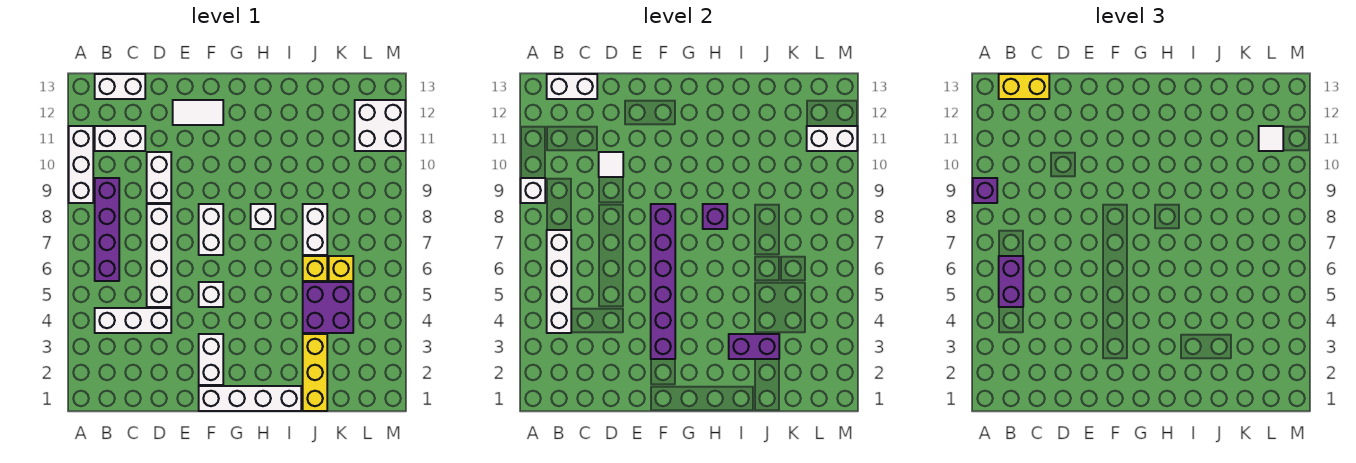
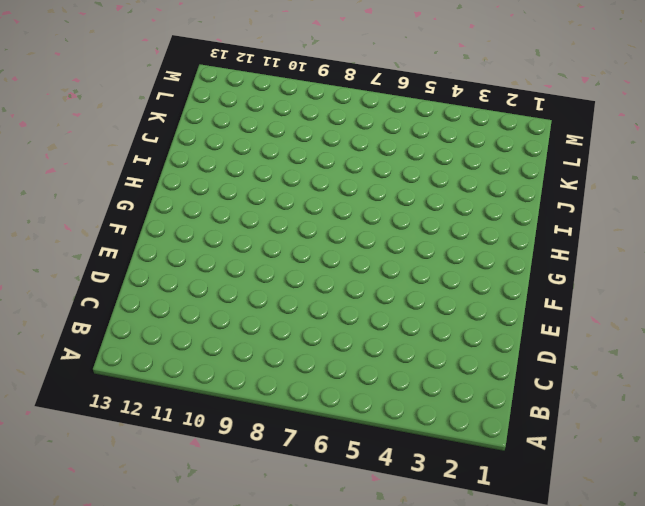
none -> white brick A9:A11 level 1
none -> white brick B4:D4 level 1
none -> purple brick B6:B9 level 1
none -> white brick B11:C11 level 1

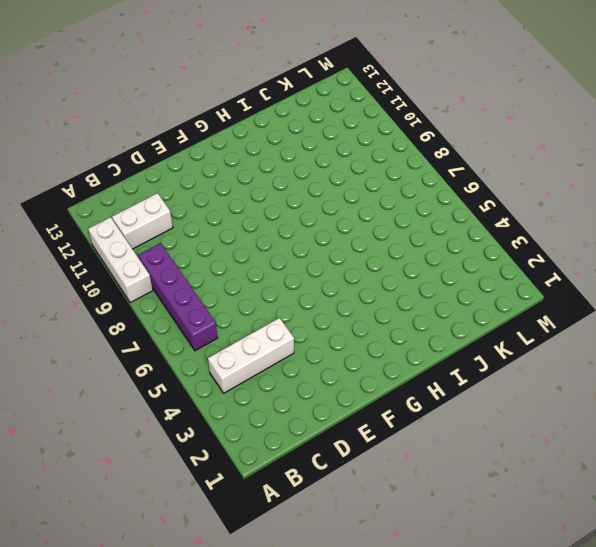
none -> white brick B13:C13 level 1
none -> white brick D5:D8 level 1
none -> white brick D9:D10 level 1
none -> white tile E12:F12 level 1

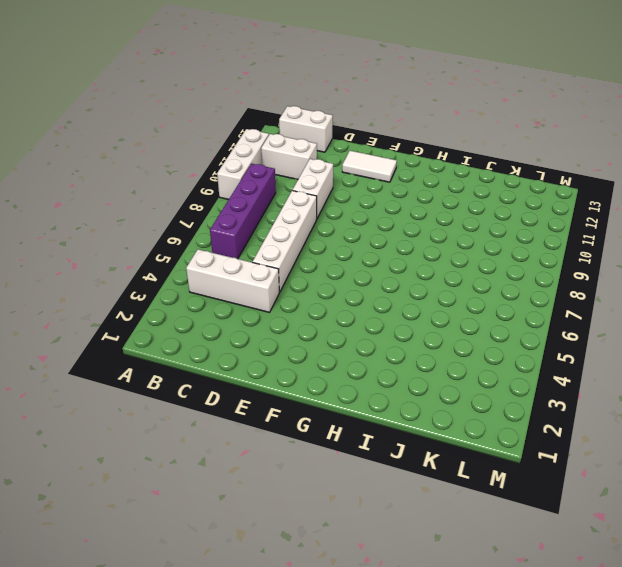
none -> white brick F1:I1 level 1
none -> white brick F2:F3 level 1
none -> white brick F5 level 1
none -> white brick F7:F8 level 1

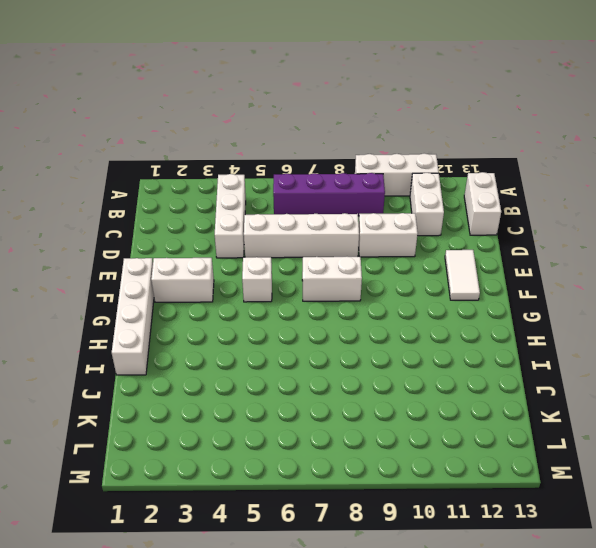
none -> white brick H8 level 1
none -> yellow brick J1:J3 level 1
none -> purple brick J4:K5 level 1
none -> yellow brick J6 level 1

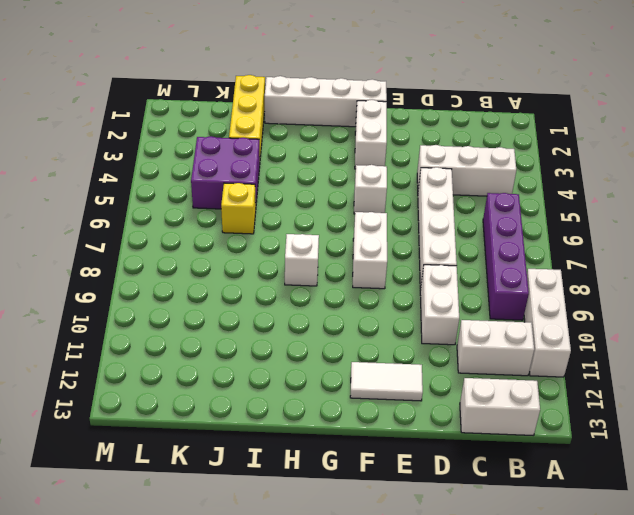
none -> white brick J7:J8 level 1
none -> yellow brick K6 level 1
none -> white brick L11:M12 level 1
none -> white brick A9 level 2

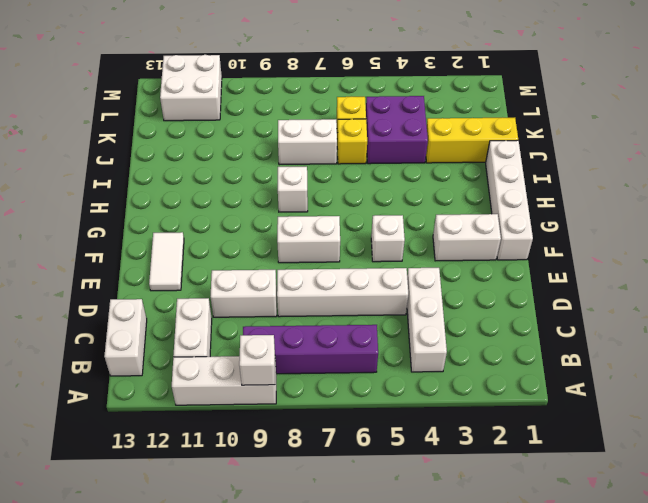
none -> white brick B4:B7 level 2
none -> white brick B13:C13 level 2
none -> white tile D10 level 2
none -> purple brick F3:F8 level 2

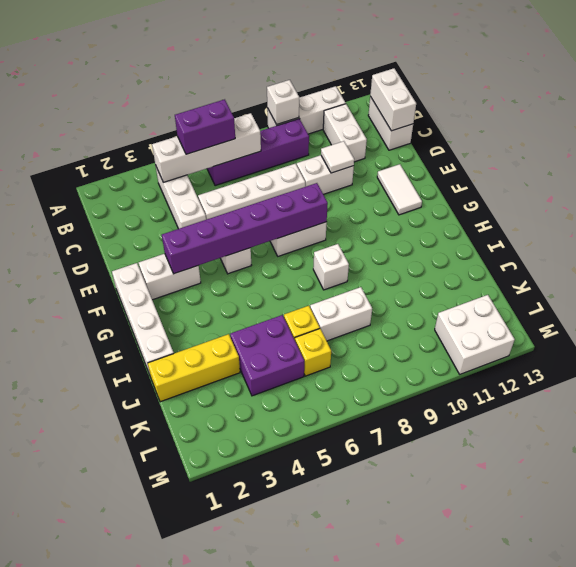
none -> purple brick H8 level 2
none -> purple brick I3:J3 level 2
none -> white brick L11:M11 level 2
none -> purple brick A9 level 3

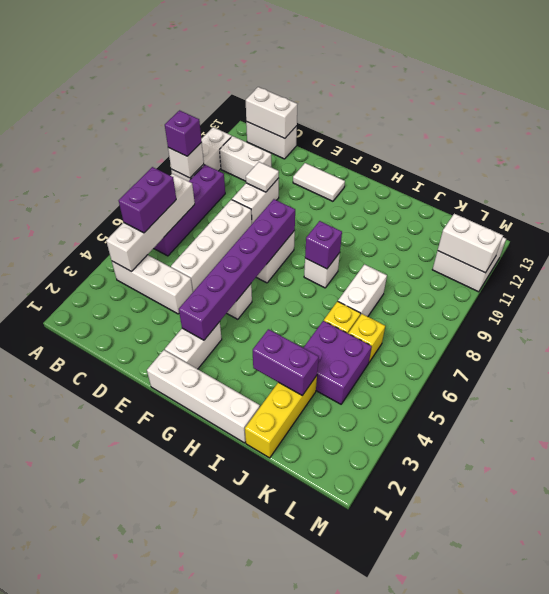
none -> yellow brick B13:C13 level 3
none -> white tile L11 level 3

